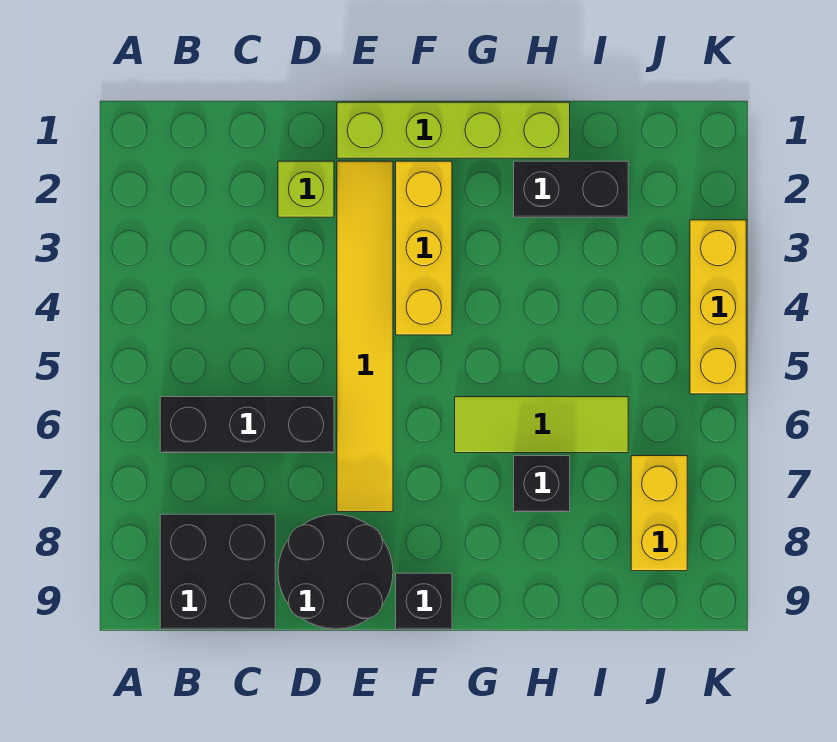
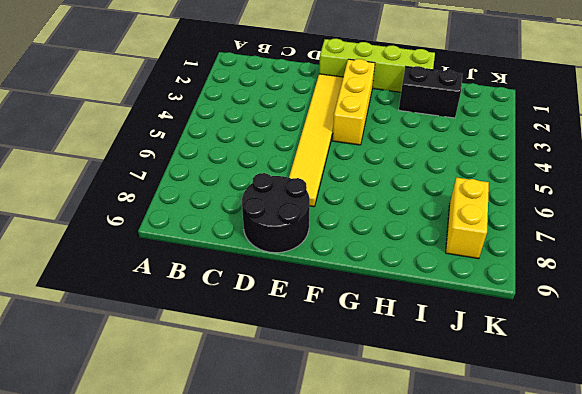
none -> black brick B6:D6 level 1
none -> black brick B8:C9 level 1
none -> lime brick D2 level 1

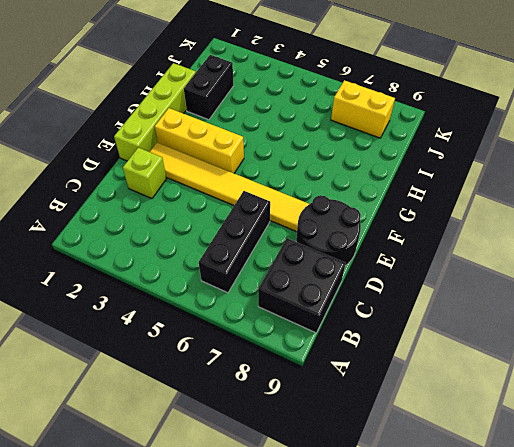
none -> black brick F9 level 1
none -> lime tile G6:I6 level 1
none -> black brick H7 level 1

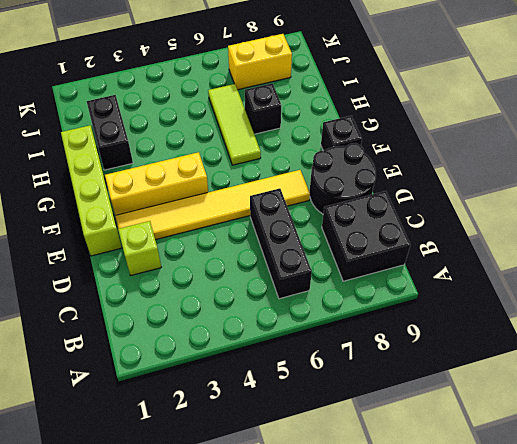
none -> yellow brick K3:K5 level 1

